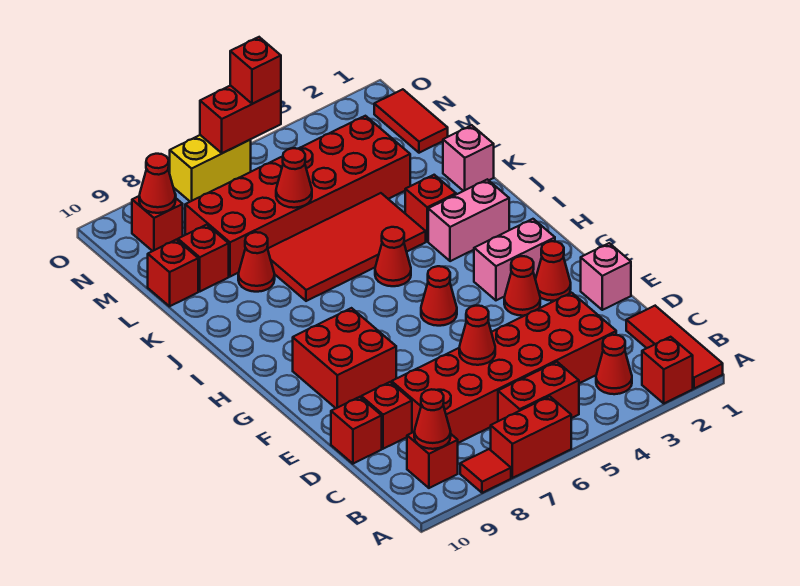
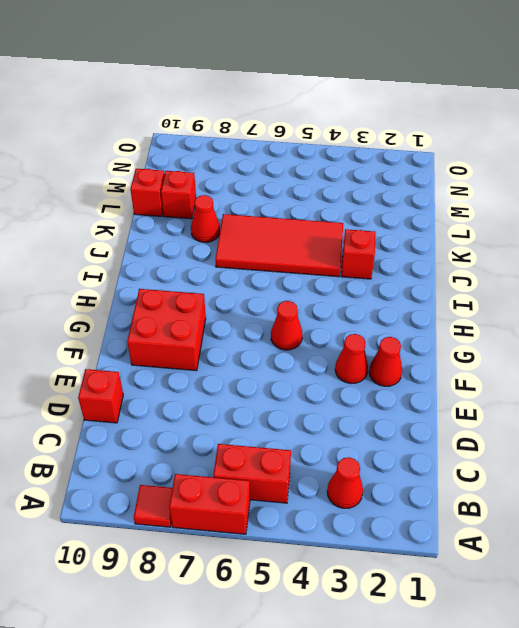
none -> red tile A1:C1 level 1
none -> red brick A2 level 1
none -> red brick B9 level 1
none -> red brick C3:D8 level 1

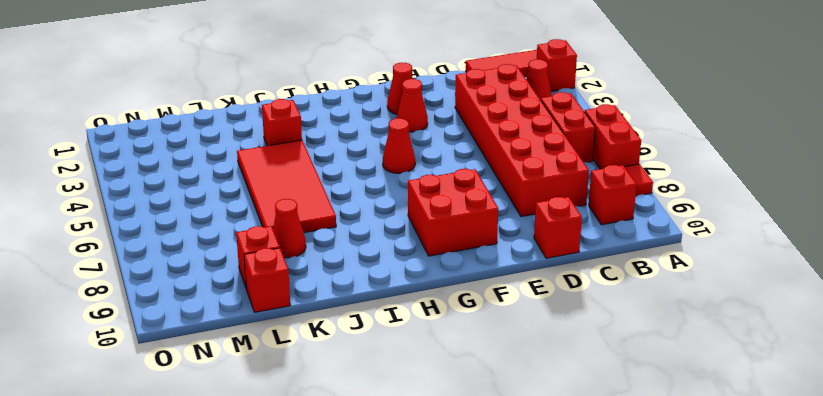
none -> red brick D9 level 1
none -> pink brick E1 level 1
none -> pink brick G2:G3 level 1
none -> pink brick I2:I3 level 1

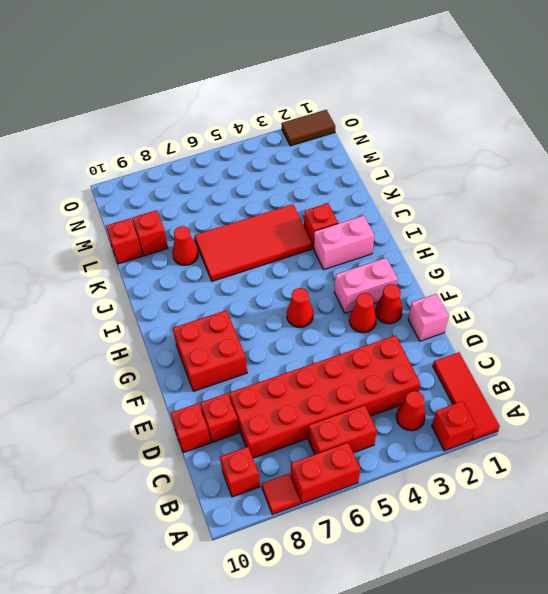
brown tile O1:O2 level 1 -> none
none -> red cone I5 level 1
none -> pink brick K1 level 1
none -> red brick L3:M8 level 1
none -> red tile M1:N1 level 1

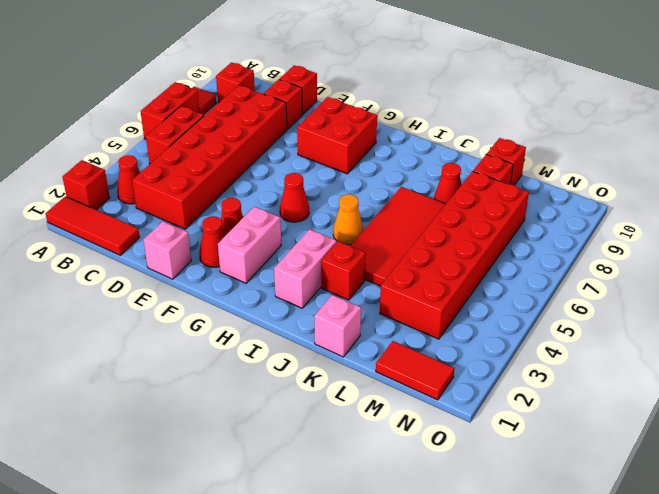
orange cone I5 level 1 -> red cone I5 level 1
none -> red brick N9 level 1
none -> yellow brick O6:O7 level 1
none -> red cone B9 level 2
none -> red cone D6 level 2

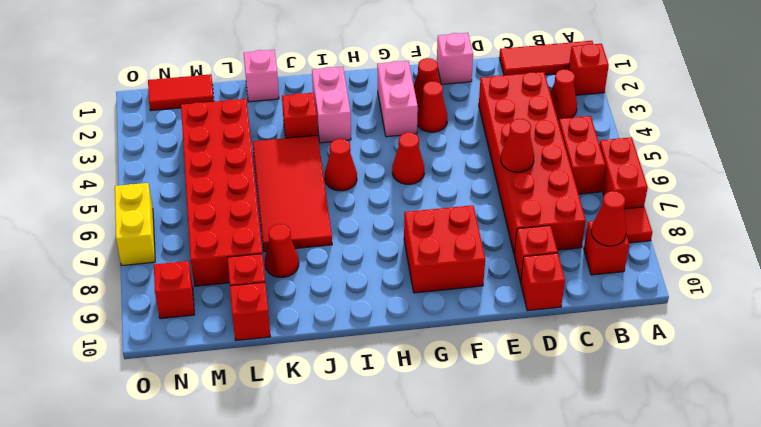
none -> red cone L6 level 2
none -> red cone N9 level 2
none -> red brick O5:O6 level 2
none -> red brick O5 level 3

